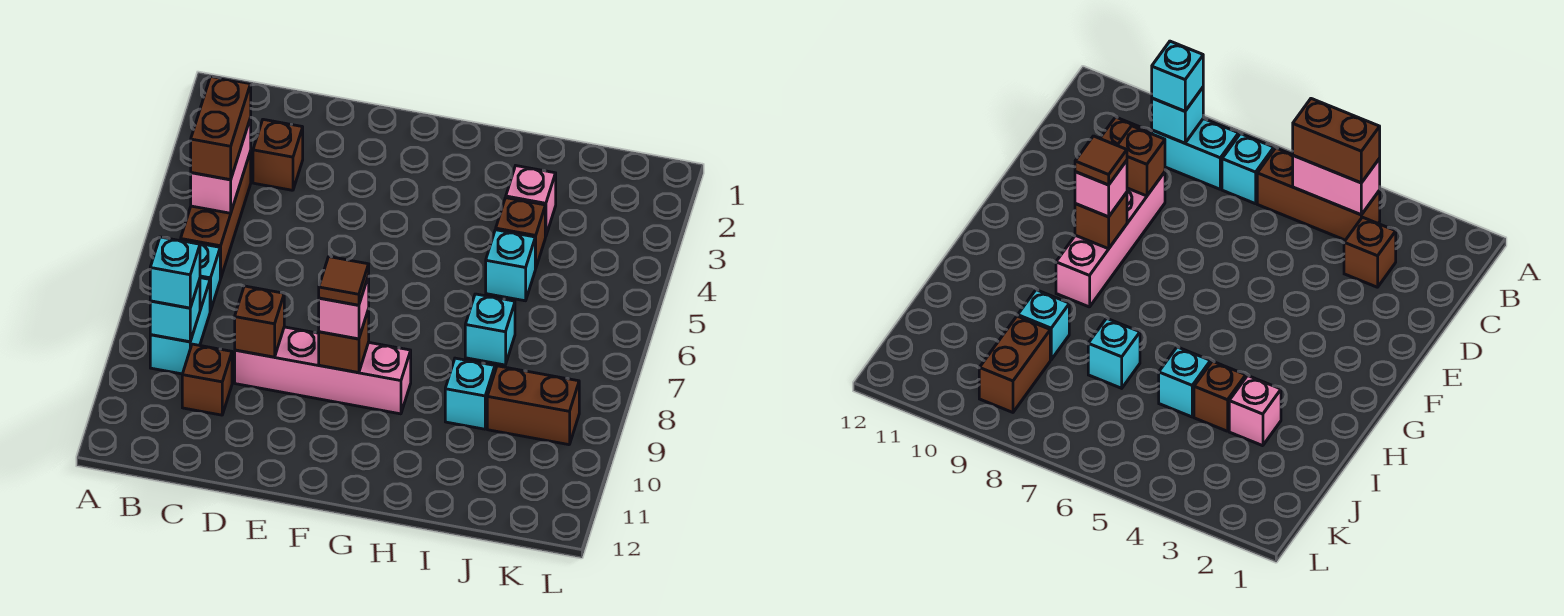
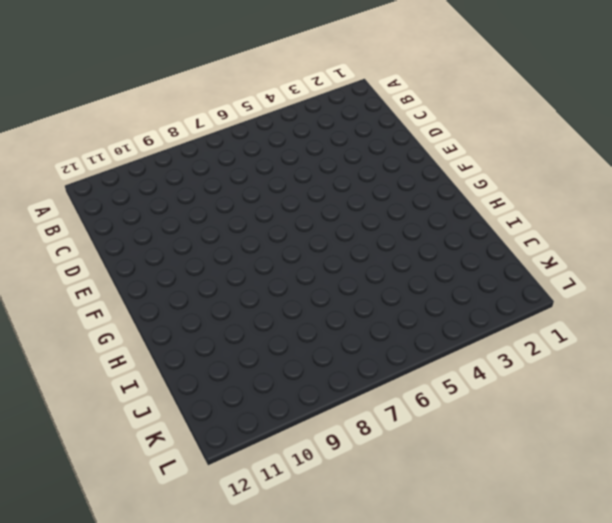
none -> brown brick B4:B6 level 1
none -> cyan brick B7 level 1
none -> cyan brick B8:B9 level 1

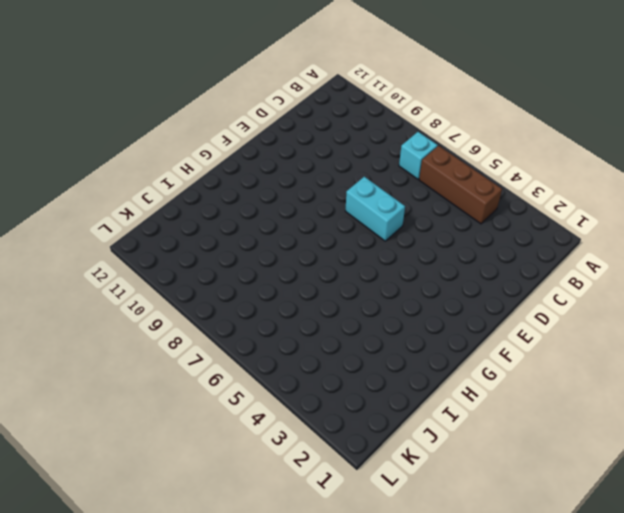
cyan brick E6:E7 level 1 -> cyan brick B8:B9 level 1
none -> brown brick C3 level 1
none -> brown brick C10 level 1
none -> pink brick D9:G9 level 1

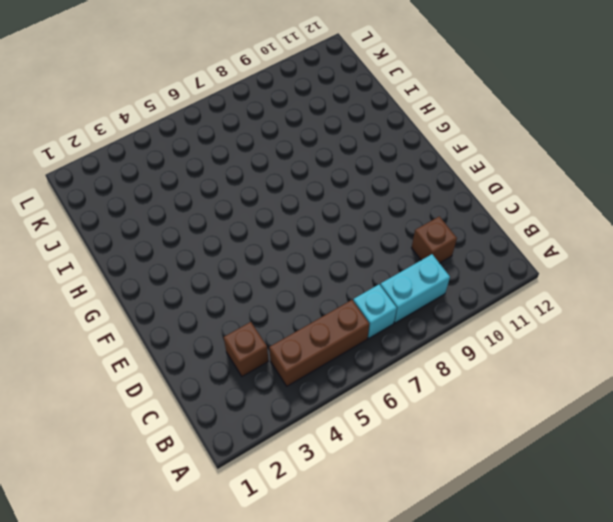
none -> pink brick D9:G9 level 1
none -> pink brick I3 level 1
none -> brown brick I4 level 1

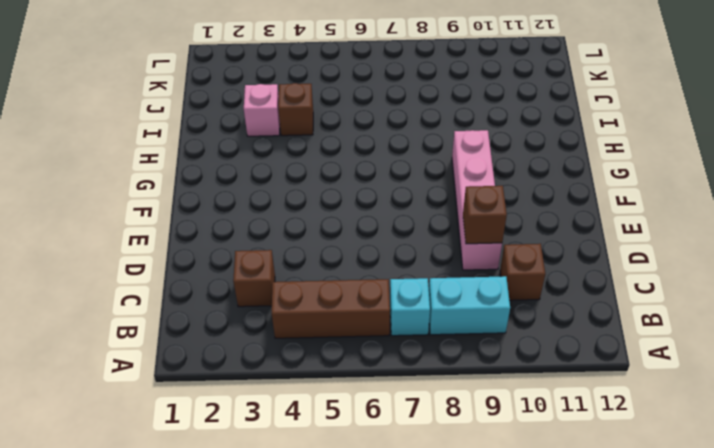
none -> cyan brick I5 level 1
none -> cyan brick I7 level 1
none -> cyan brick I9 level 1

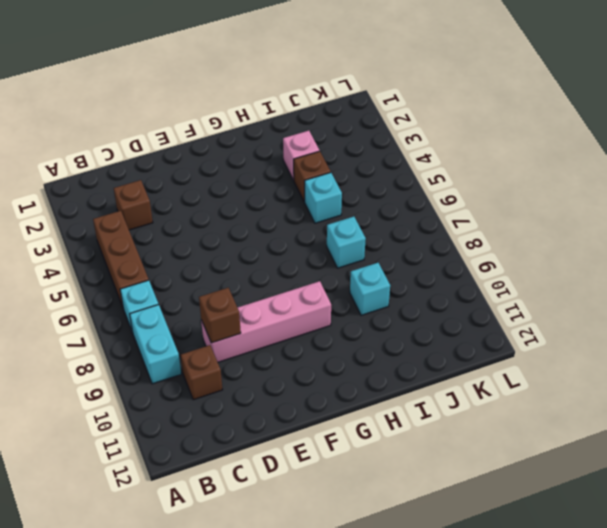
none -> brown brick J9:K9 level 1
none -> pink brick B4:B5 level 2
none -> cyan brick B9 level 2

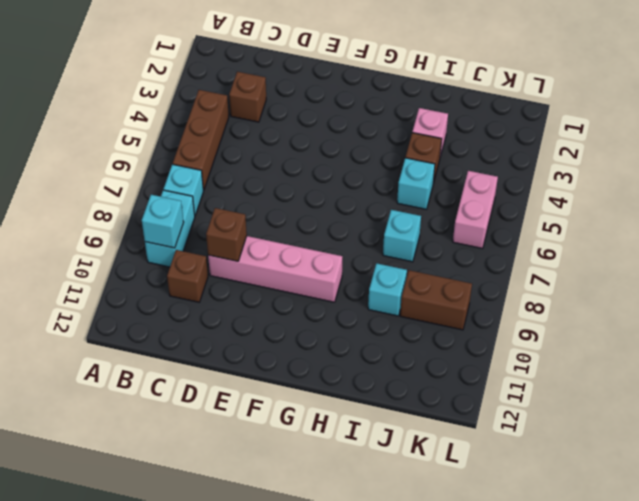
pink brick K5:K6 level 1 -> pink brick B4:B5 level 2
none -> brown brick F9 level 2
none -> brown brick B4:B5 level 3
none -> cyan brick B9 level 3

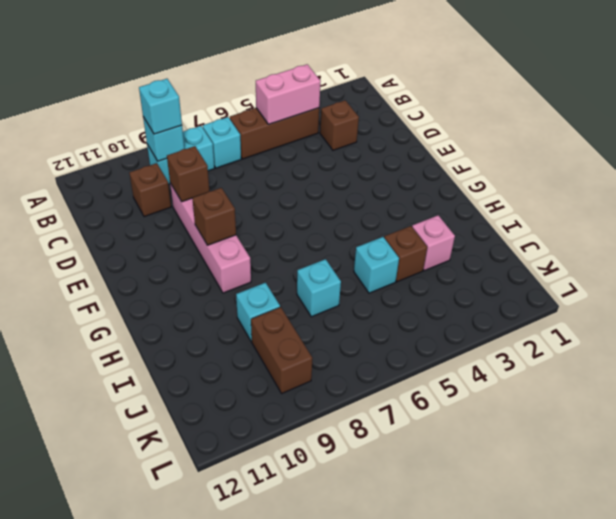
none -> brown brick B4:B5 level 3
none -> pink brick F9 level 3
none -> brown tile F9 level 4

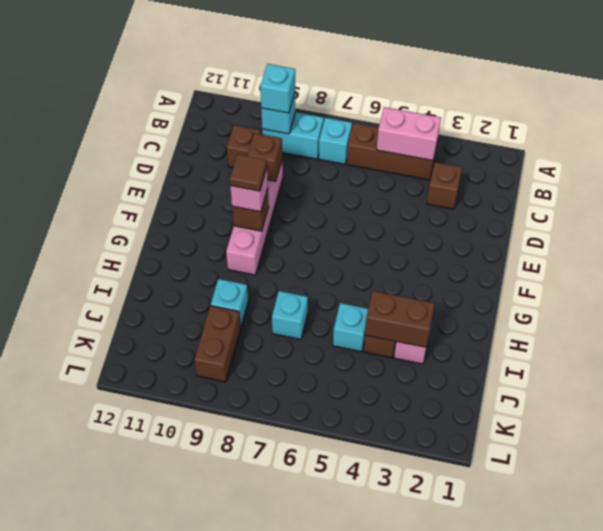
brown brick I3:I4 level 2 -> brown brick B4:B5 level 3

